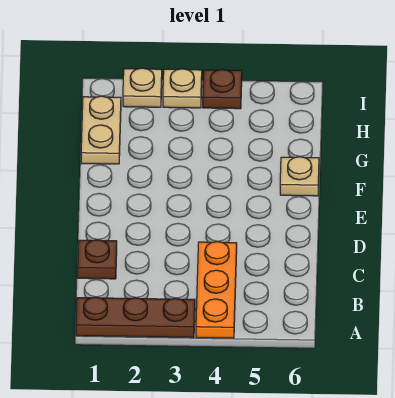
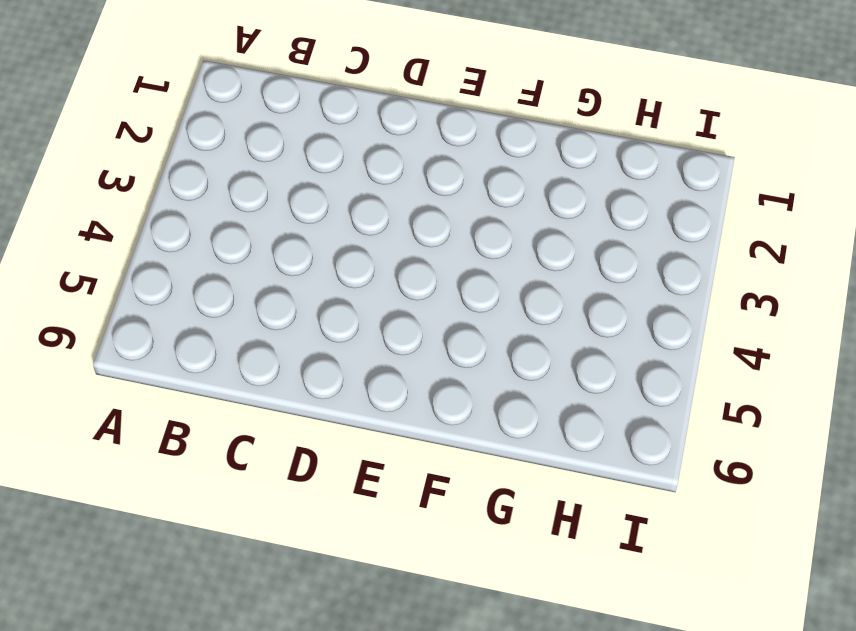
none -> brown plate A1:A3 level 1
none -> orange plate A4:C4 level 1

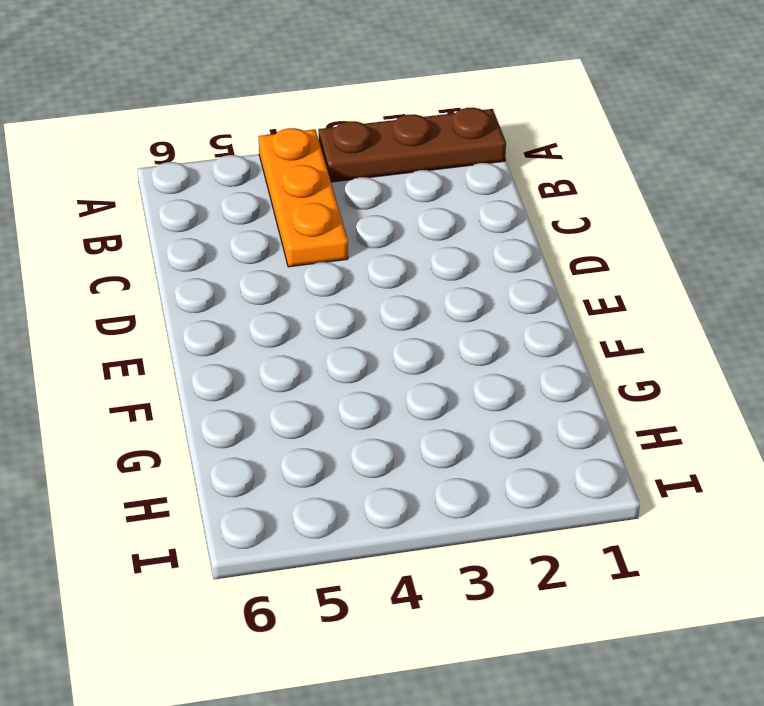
none -> brown plate C1 level 1
none -> tan plate F6 level 1

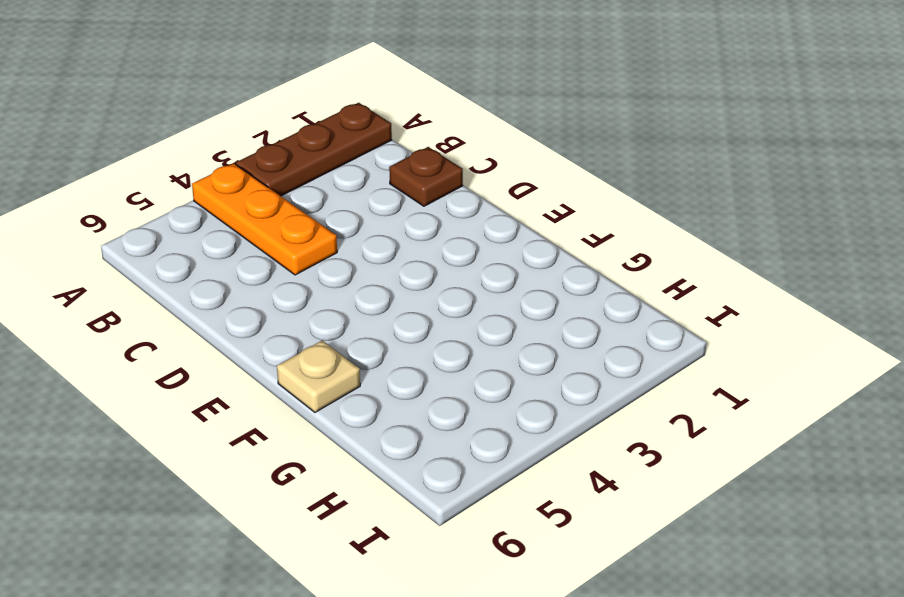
none -> tan plate G1:H1 level 1
none -> tan plate I2 level 1

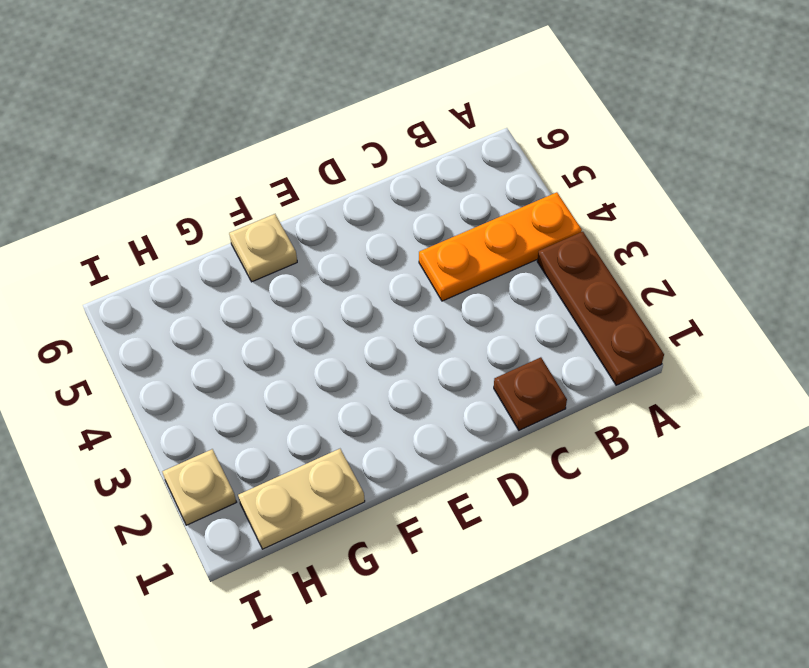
none -> tan plate I3 level 1
none -> brown plate I4 level 1

